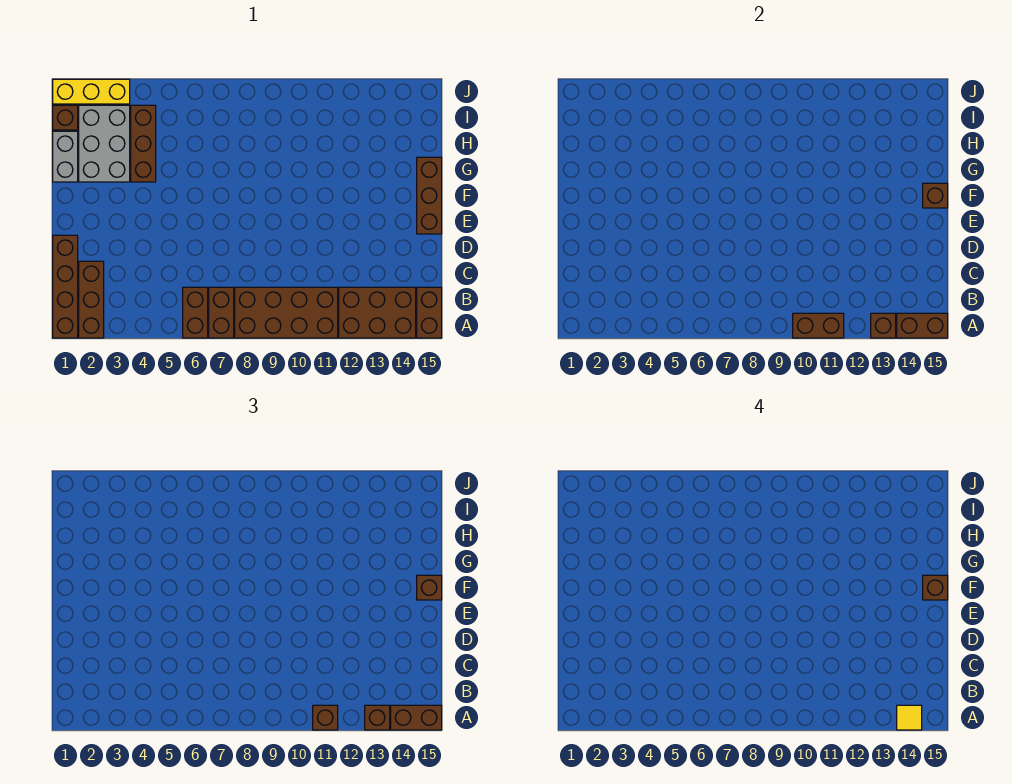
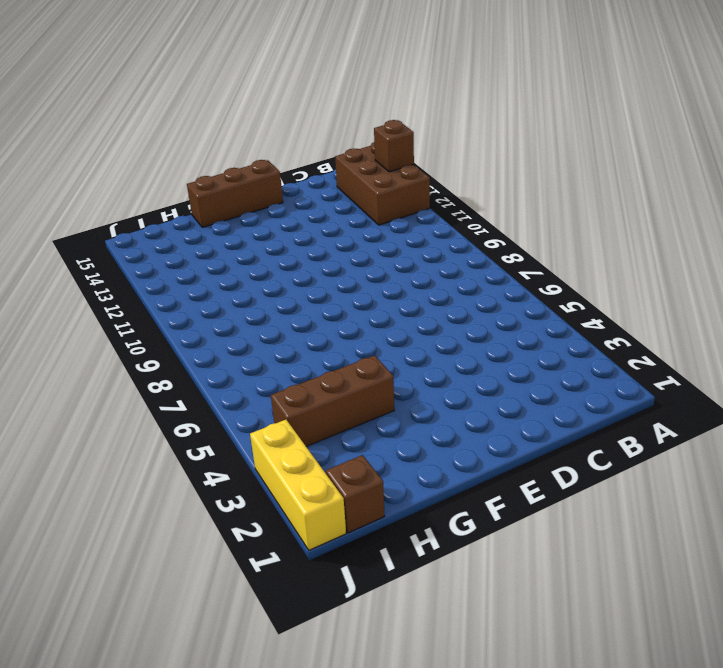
none -> brown brick A1:D1 level 1
none -> brown brick A2:C2 level 1
none -> brown brick A6:B6 level 1

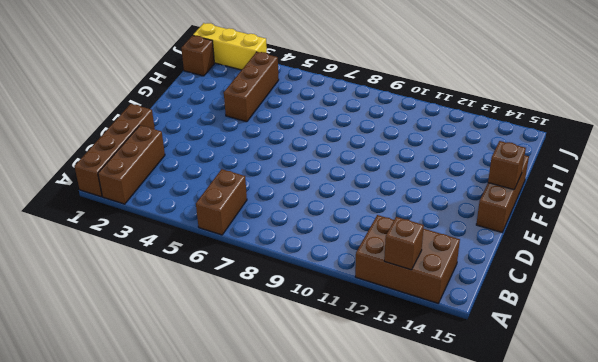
none -> brown brick A7:B7 level 1
none -> brown brick A8:B11 level 1
none -> brown brick A15:B15 level 1

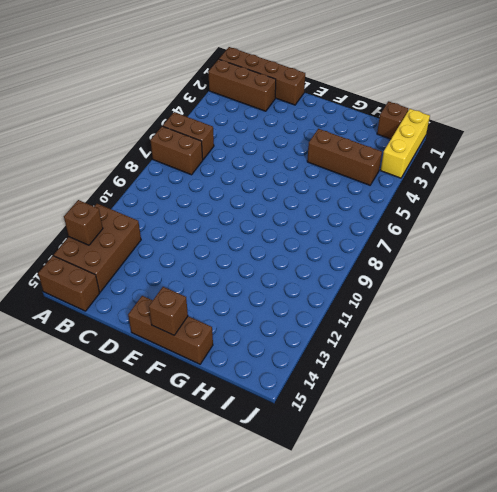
none -> brown brick A8:B11 level 1
none -> grey brick G1:H1 level 1
none -> grey brick G2:I3 level 1

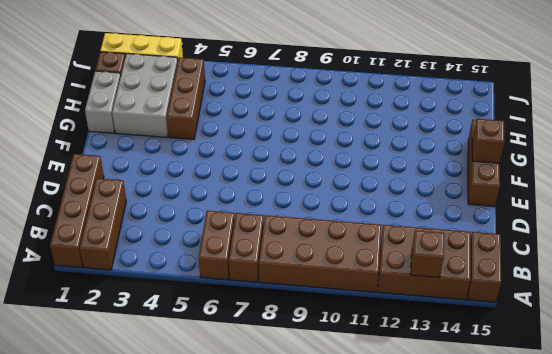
none -> brown brick A10:A11 level 2
none -> brown brick A14:A15 level 2
none -> brown brick A11 level 3

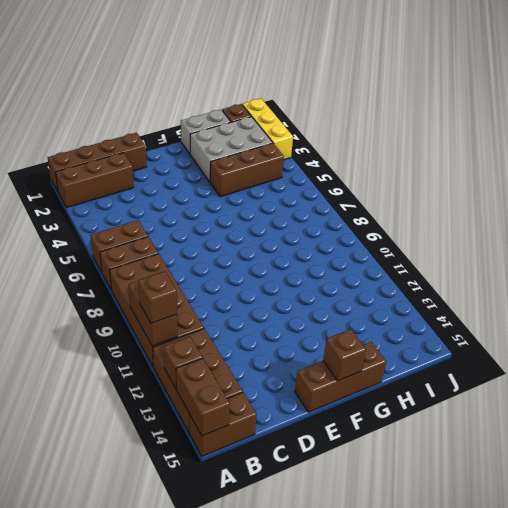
none -> brown brick A13 level 3
none -> brown brick A14:A15 level 3
none -> brown brick F15 level 3

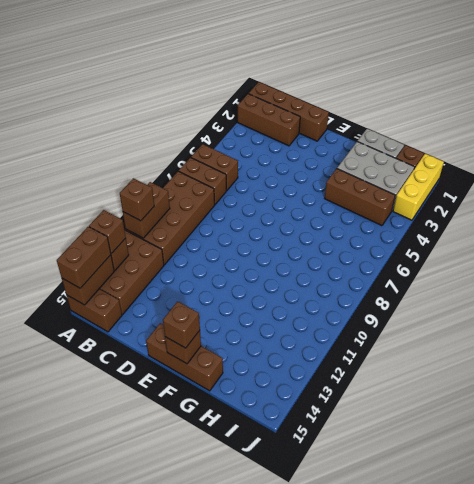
none -> yellow tile A14 level 4
none -> brown brick F15 level 4

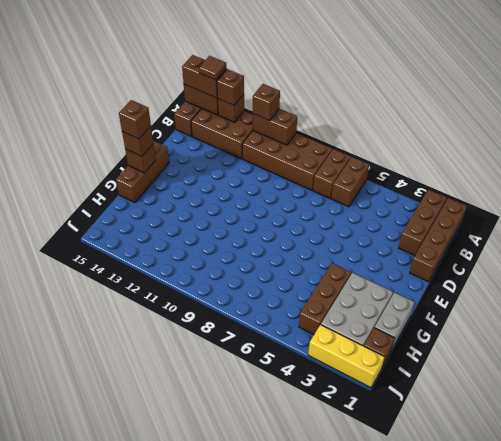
brown tile A14 level 4 -> yellow tile A14 level 4

